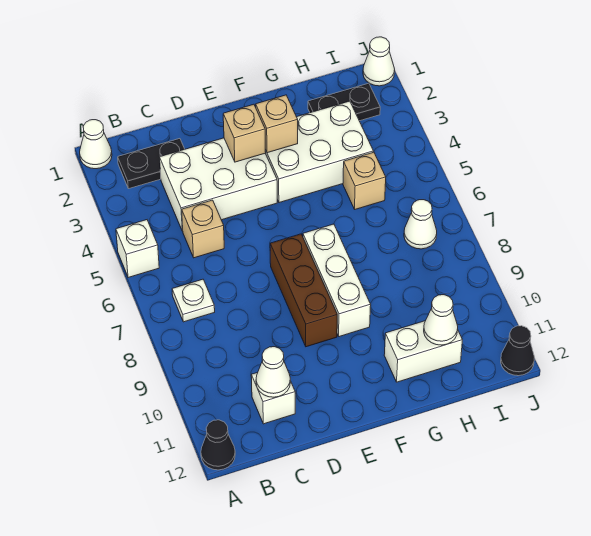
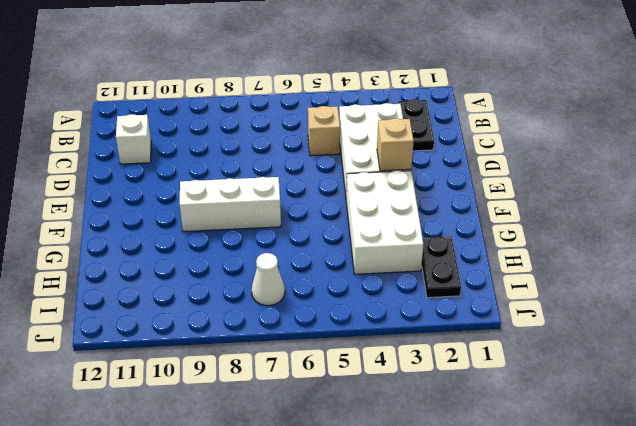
none -> white cone A1 level 1
none -> white brick A5 level 1
none -> black cone A12 level 1

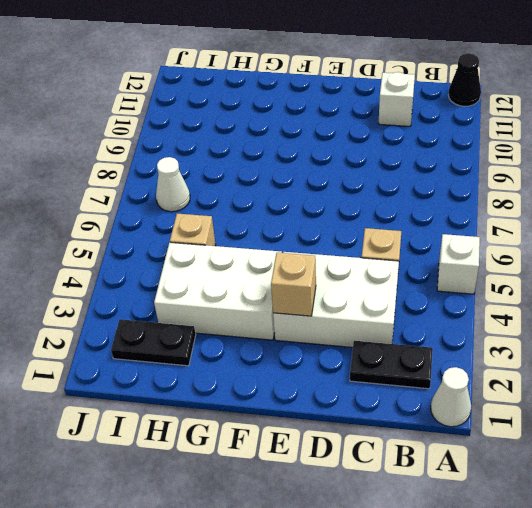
none -> white plate B7 level 1
none -> brown brick E7:E9 level 1
none -> white brick F7:F9 level 1

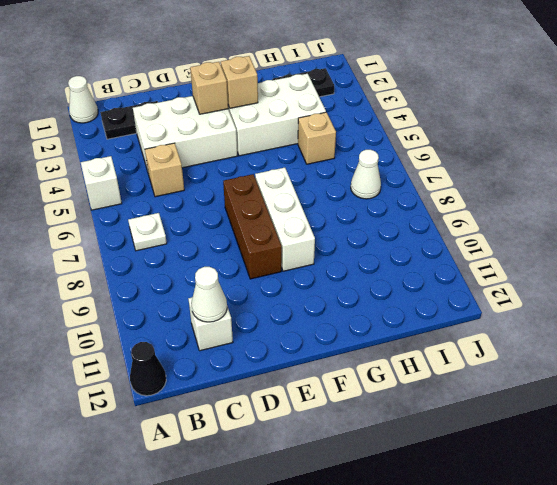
none -> white brick G11:H11 level 1
none -> white cone J1 level 1
none -> black cone J12 level 1

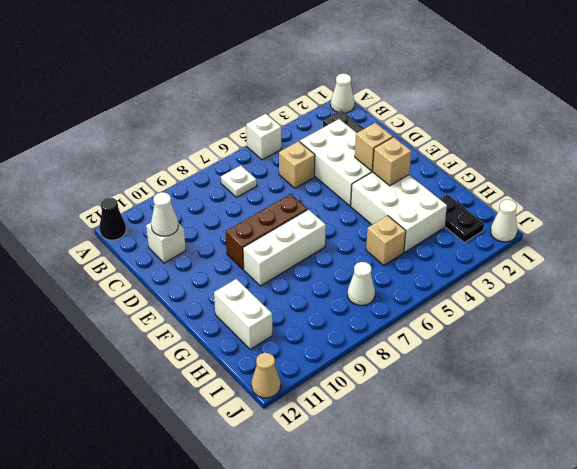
tan cone J12 level 1 -> black cone J12 level 1
none -> white cone H11 level 2

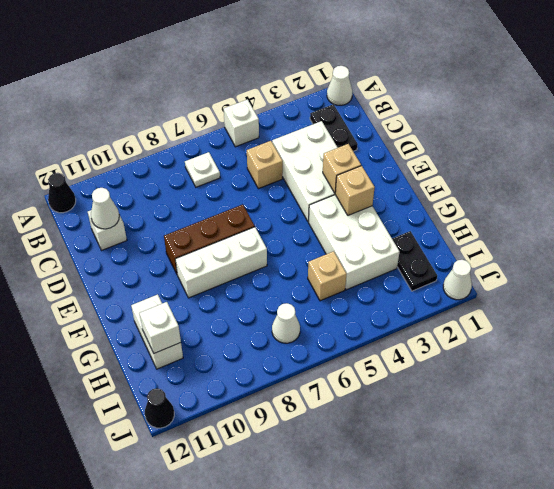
white brick H11 level 2 -> white cone H11 level 2

